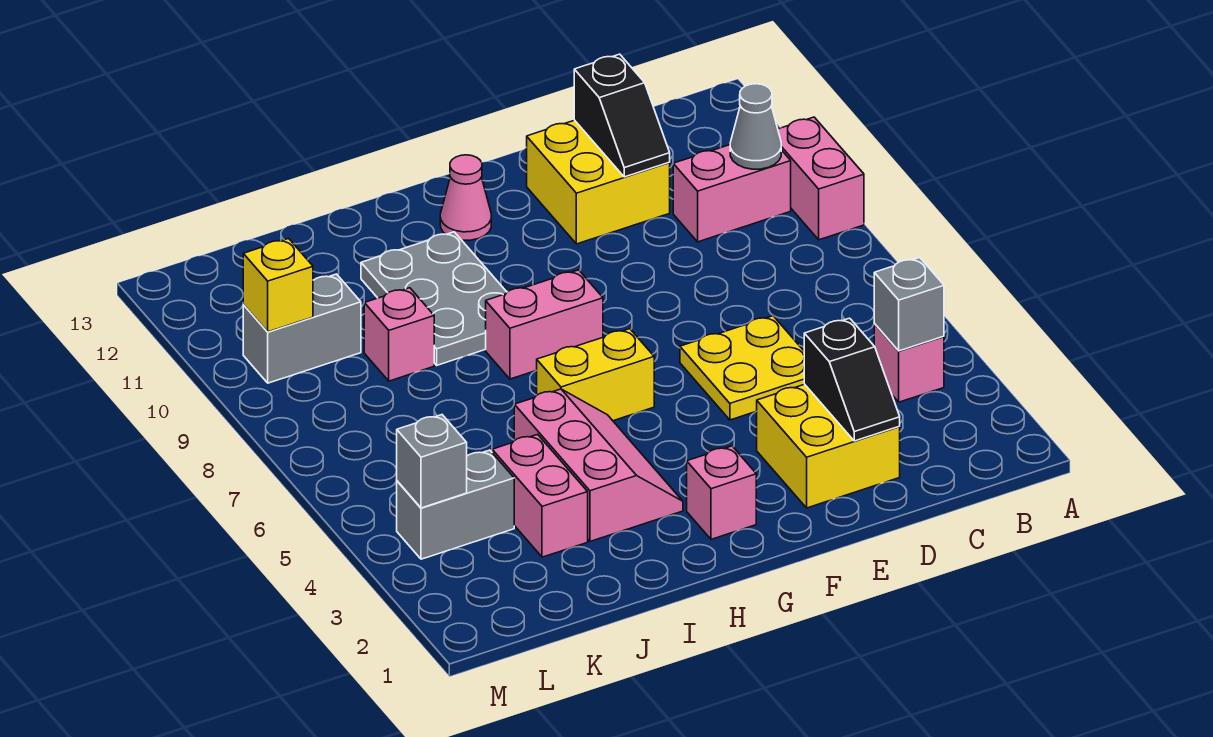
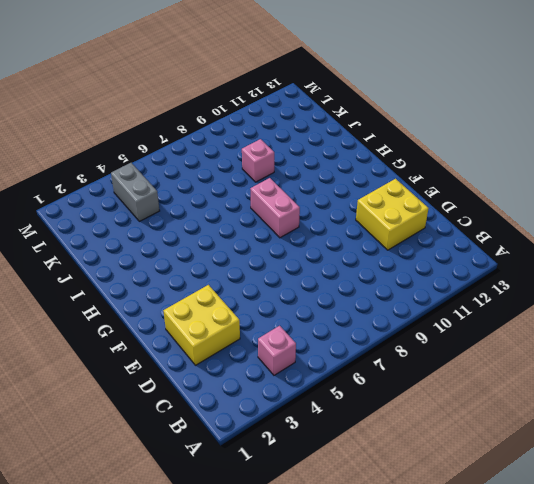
none -> pink brick A9:A10 level 1
none -> pink brick B10:C10 level 1
none -> yellow plate D5:E6 level 1

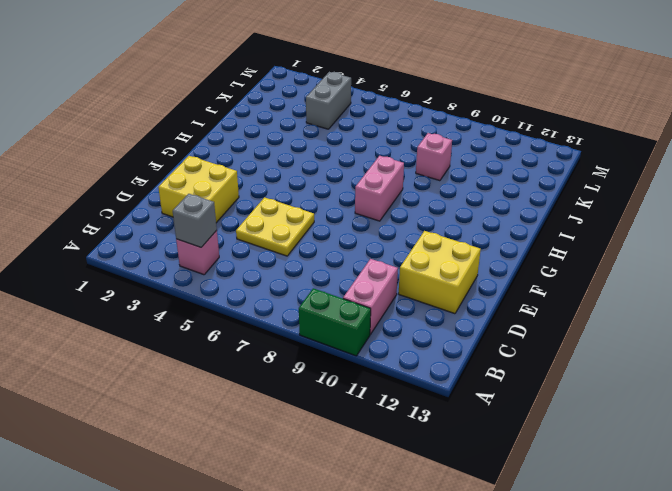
green brick A9:A10 level 1 -> pink brick A9:A10 level 1
none -> pink brick G2 level 1
none -> yellow brick G6:H6 level 1
none -> pink cone G12 level 1

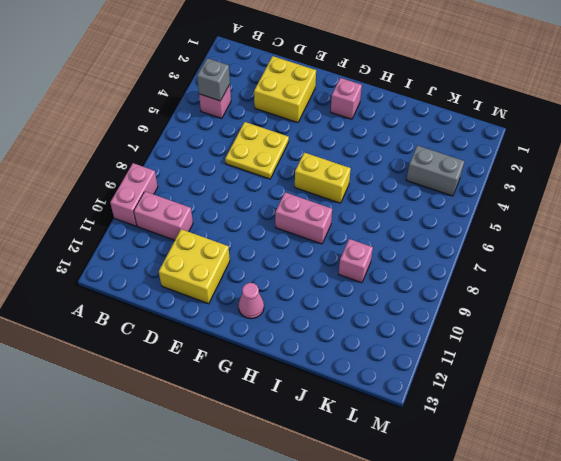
none -> pink slope H3:I5 level 1 top I
none -> grey plate H9:I11 level 1
none -> pink brick J3:J4 level 1

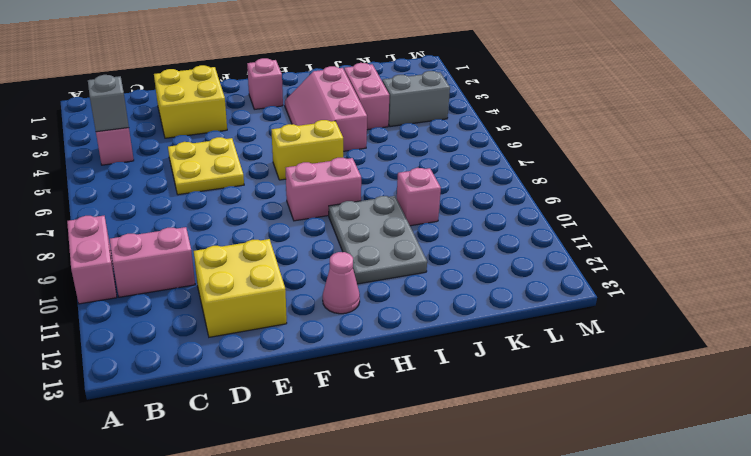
none -> grey brick K10:L10 level 1
none -> grey cone B10 level 2
none -> black slope D2:D3 level 2 top 3

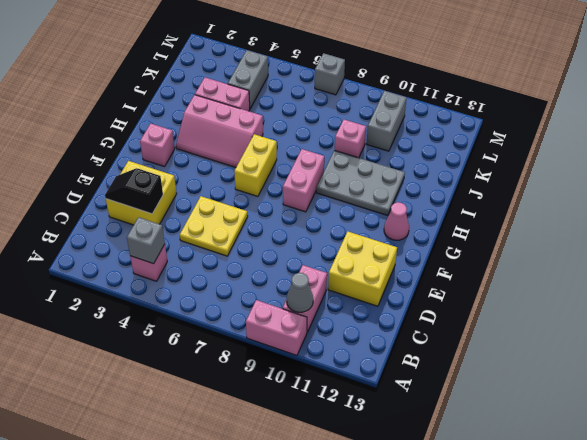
grey brick M7 level 1 -> grey brick L4 level 2
none -> black slope D11:D12 level 2 top 12
none -> yellow brick L10 level 2

